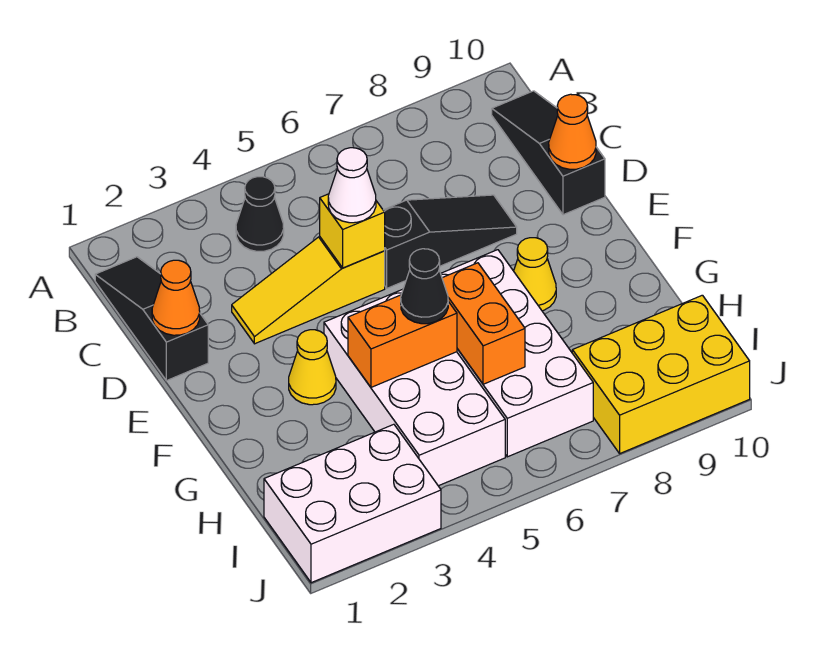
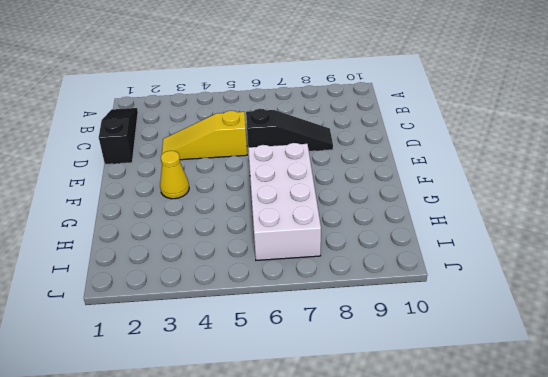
none -> black cone B4 level 1
none -> black slope B10:D10 level 1 top D
none -> white brick F4:I5 level 1

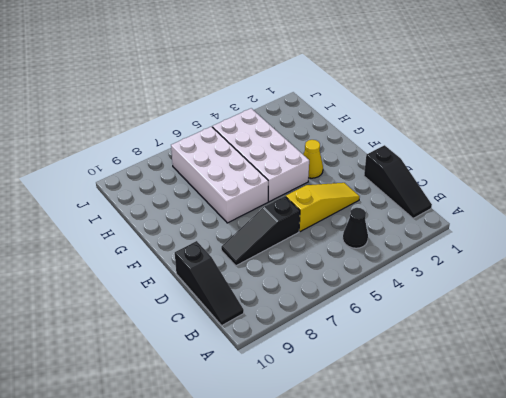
none -> yellow cone F8 level 1
none -> white brick I1:J3 level 1
none -> yellow brick I8:J10 level 1

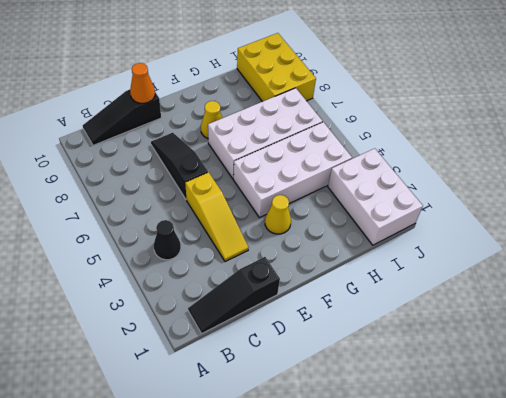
none -> orange cone D1 level 2
none -> yellow brick D5 level 2
none -> orange brick G4:G5 level 2

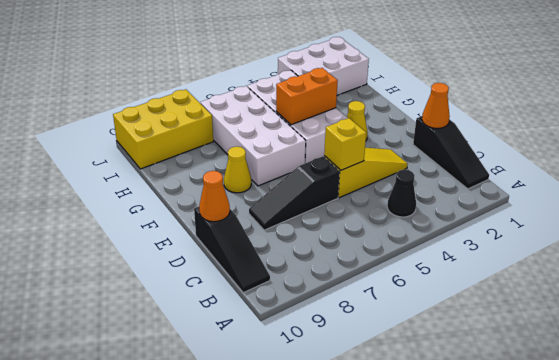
none -> orange brick G6:H6 level 2
none -> white cone D5 level 3
none -> black cone G5 level 3

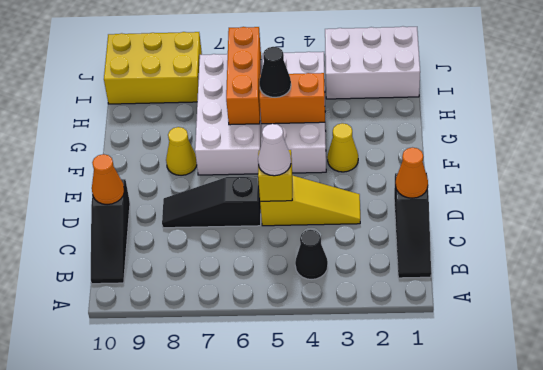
orange brick G6:I6 level 2 -> orange brick G6:H6 level 2

